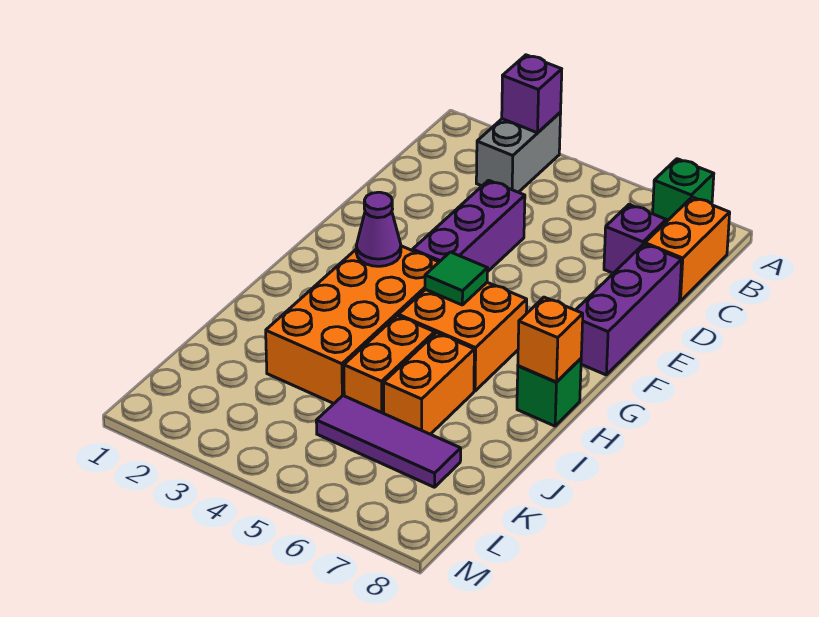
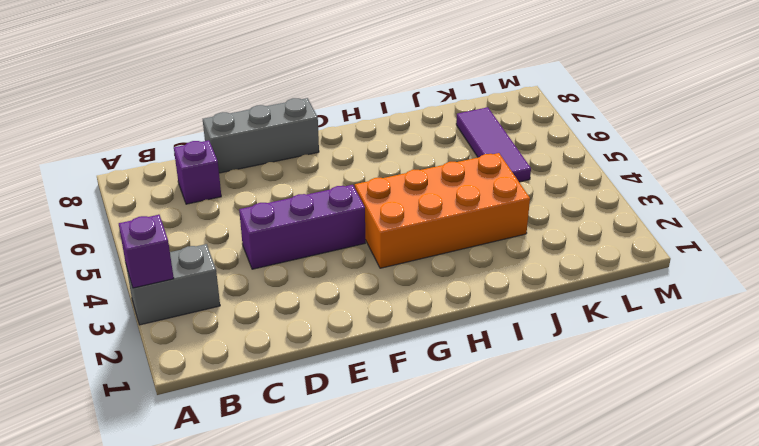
grey brick D8:F8 level 1 -> purple brick D8:F8 level 1
none -> green brick A7 level 1
none -> orange brick B8:C8 level 1
none -> orange brick G5:H6 level 1

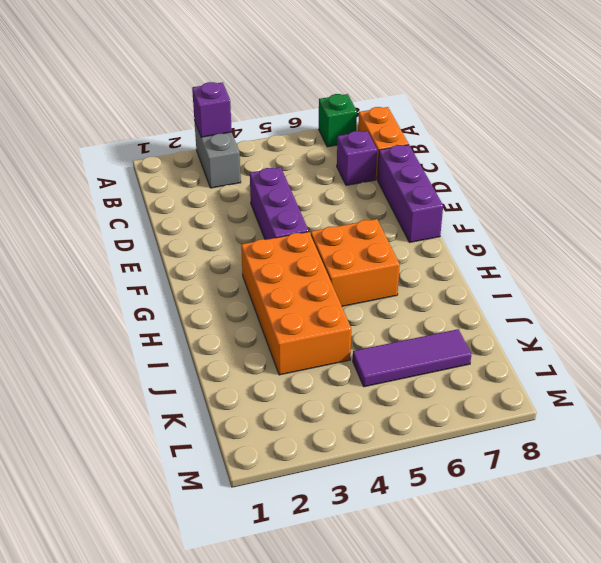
none -> green brick H8 level 1
none -> orange brick I5:J5 level 1
none -> orange brick I6:J6 level 1

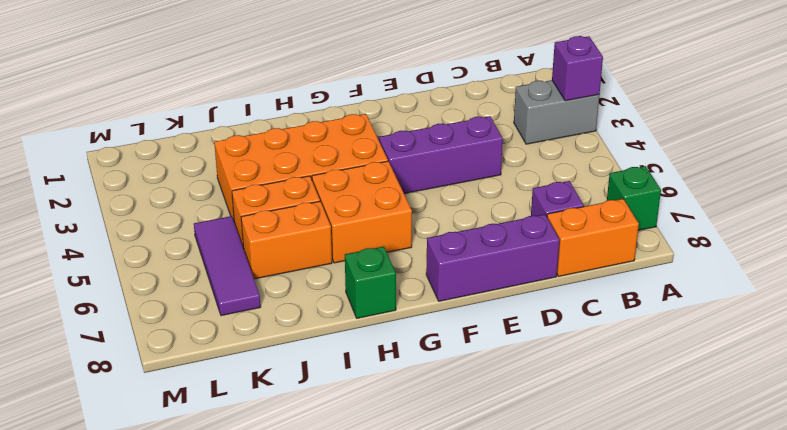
none -> purple cone G3 level 2
none -> green tile G5 level 2
none -> orange brick H8 level 2

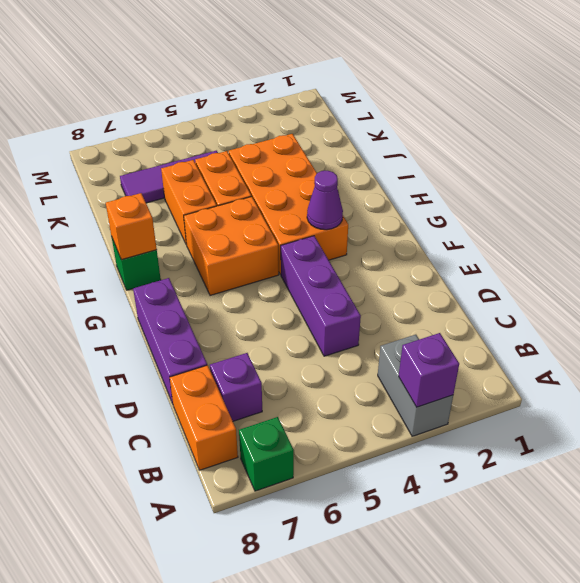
none -> green tile G5 level 2

